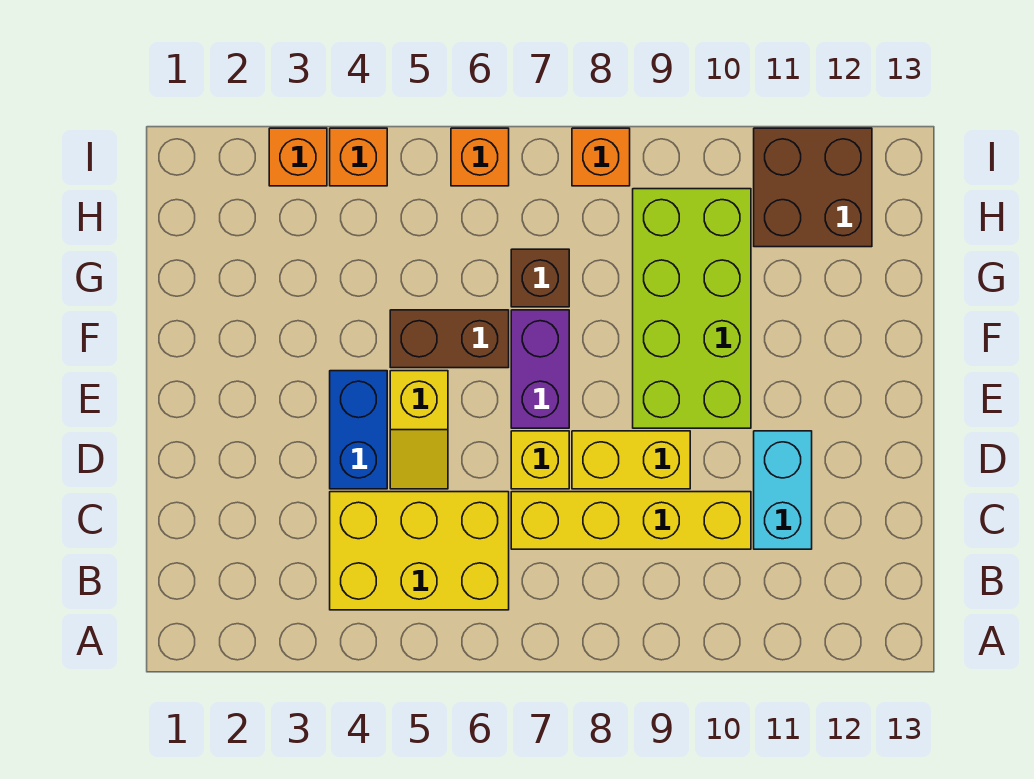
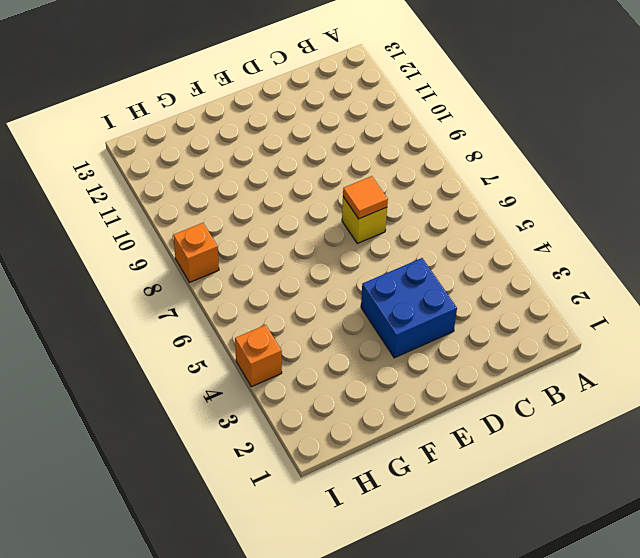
blue brick D3:E4 level 1 -> blue brick D4:E4 level 1
orange tile D7 level 2 -> none
none -> yellow brick B4:C6 level 1
none -> yellow brick C7:C10 level 1
none -> cyan brick C11:D11 level 1

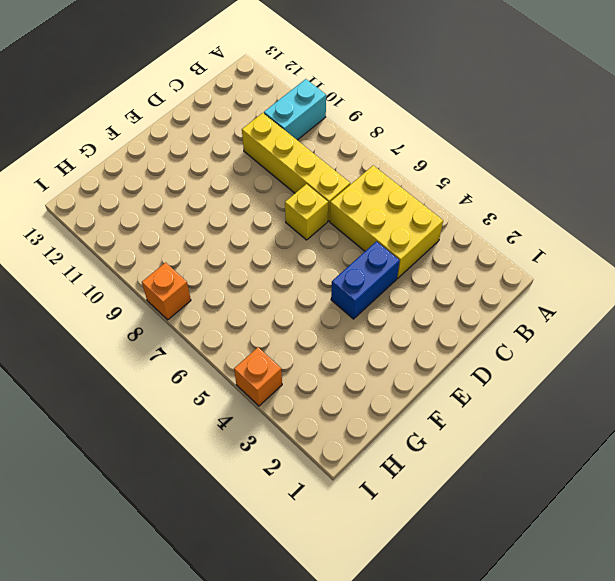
cyan brick A10:B10 level 1 -> cyan brick C11:D11 level 1
none -> yellow slope D5:E5 level 1 top E
none -> yellow brick D8:D9 level 1
none -> purple brick E7:F7 level 1

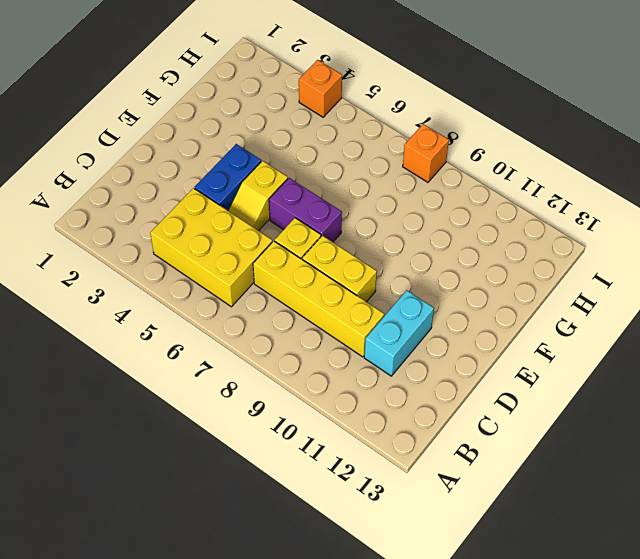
purple brick E6:E7 level 1 -> purple brick E7:F7 level 1
none -> lime brick E9:H10 level 1
none -> brown brick F5:F6 level 1
none -> brown brick G7 level 1

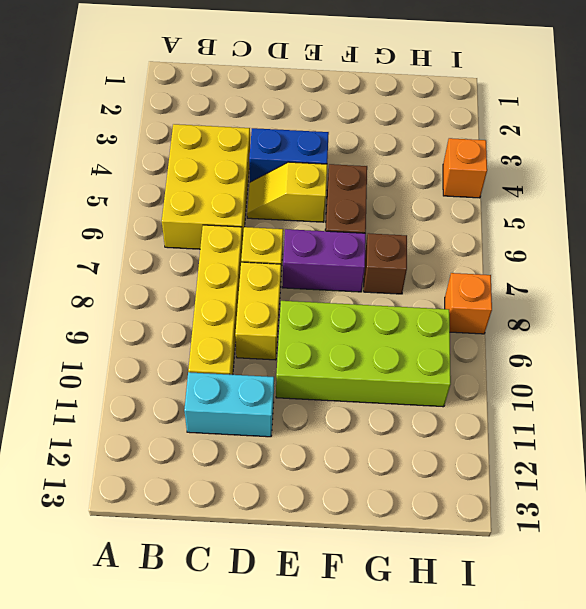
none -> brown brick H11:I12 level 1
none -> orange brick I3 level 1
none -> orange brick I6 level 1

